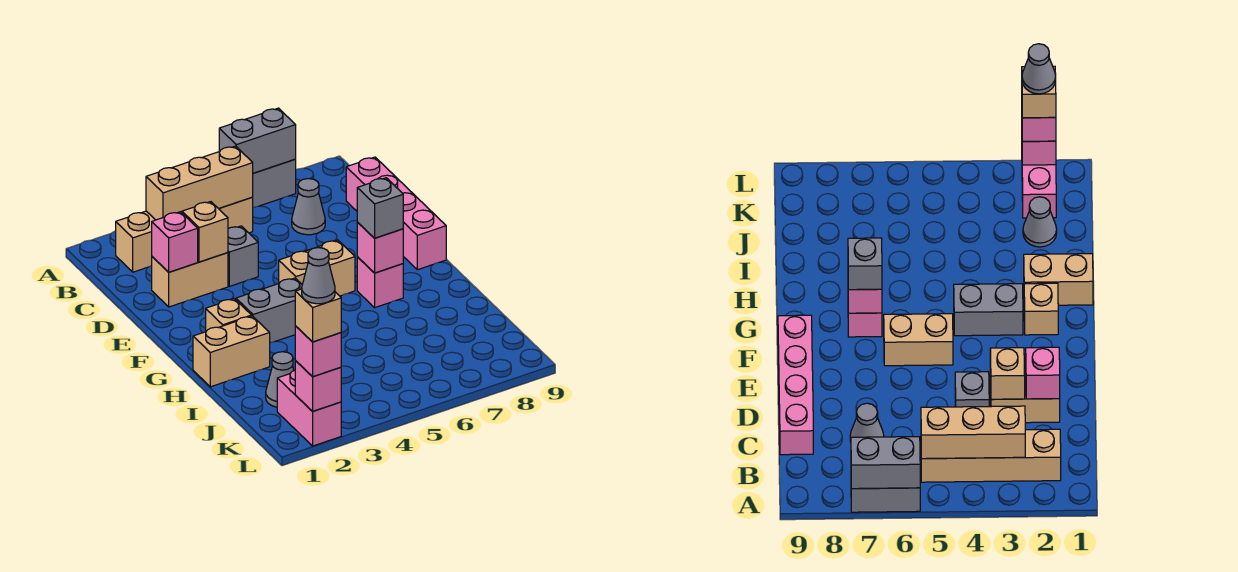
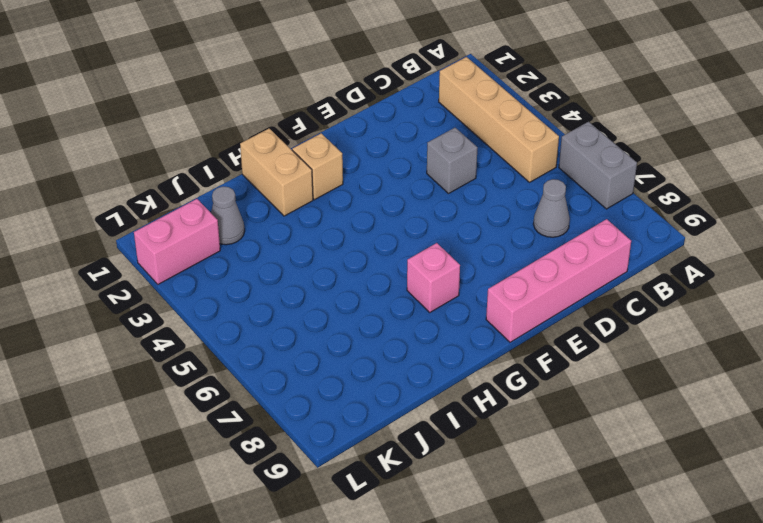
none -> tan brick D2:D3 level 1
none -> tan brick F5:F6 level 1
none -> grey brick G3:G4 level 1

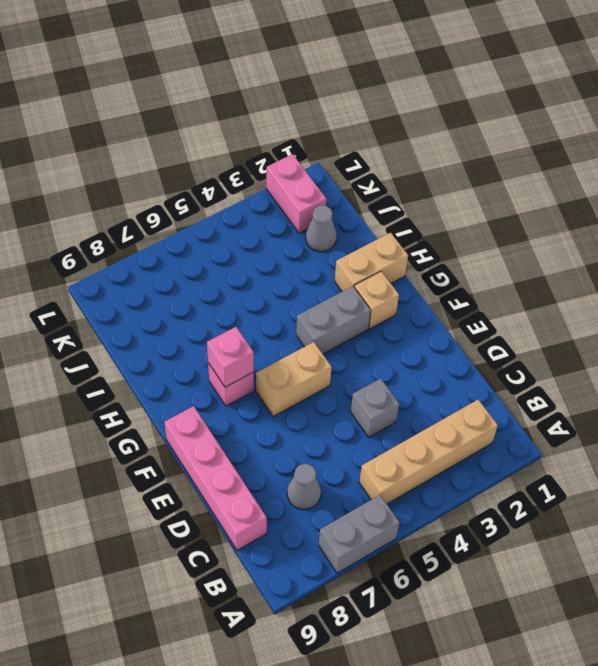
none -> tan brick D2:D3 level 1
none -> grey brick A6:A7 level 2
none -> tan brick B3:B5 level 2

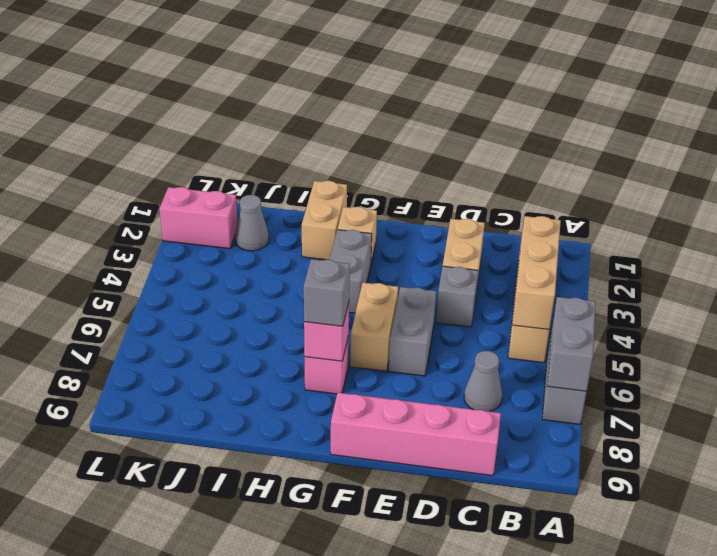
grey brick E5:E6 level 1 -> none
none -> pink brick D2 level 2
none -> tan brick D3 level 2
none -> pink brick L2 level 2

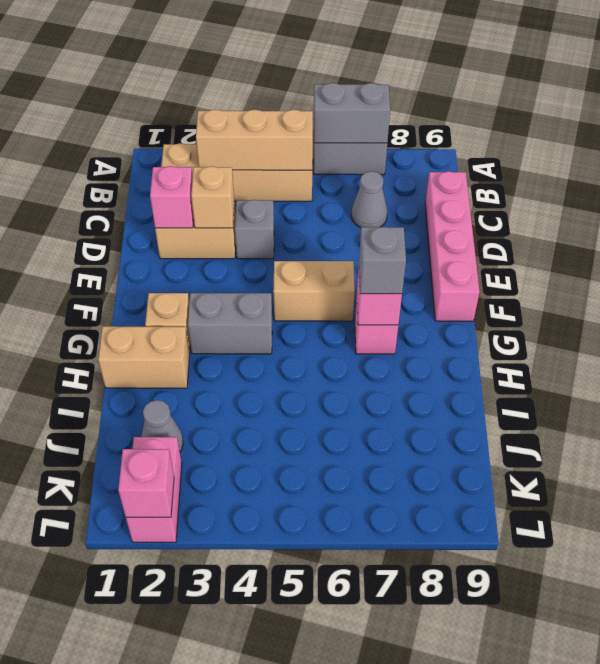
none -> pink brick L2 level 3
none -> tan brick L2 level 4
none -> grey cone L2 level 5

